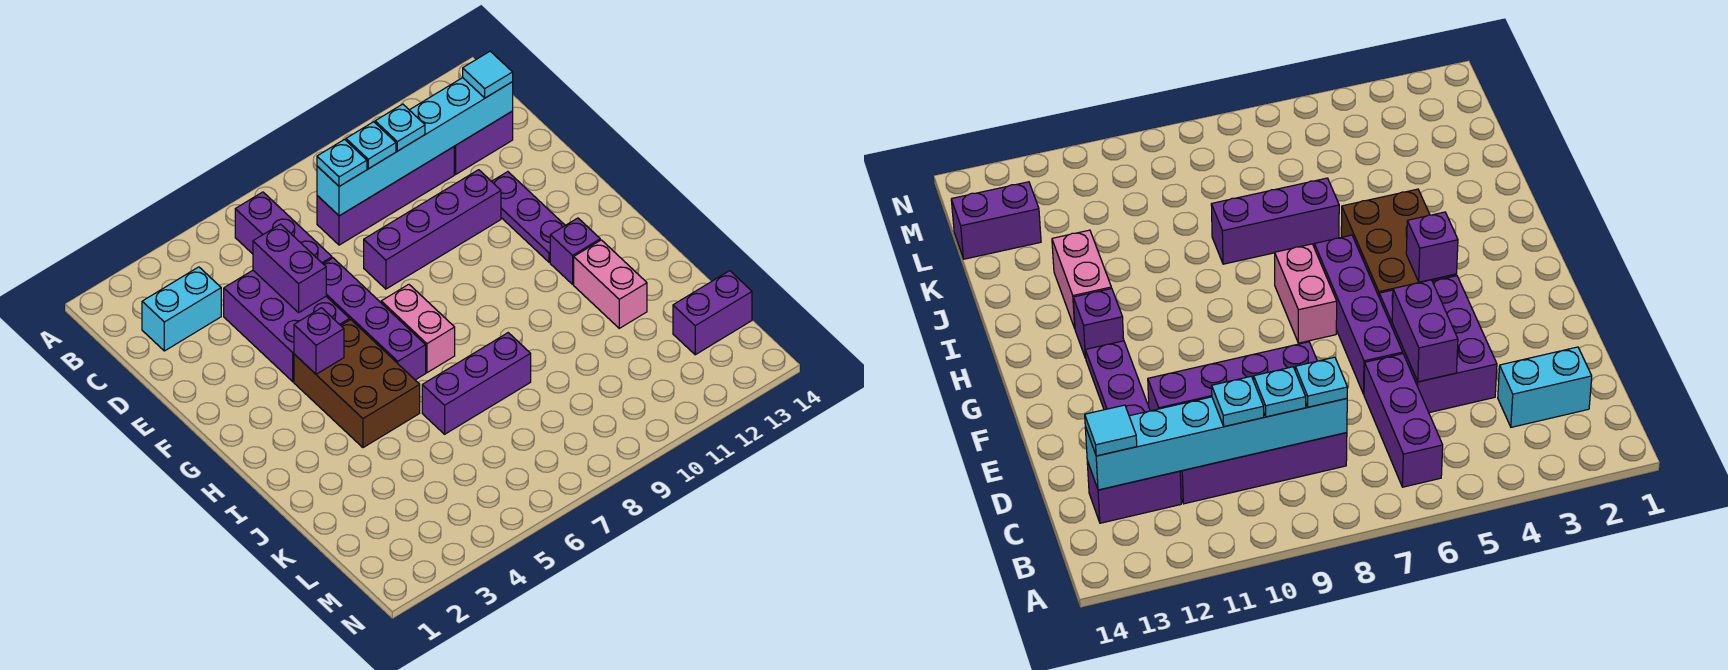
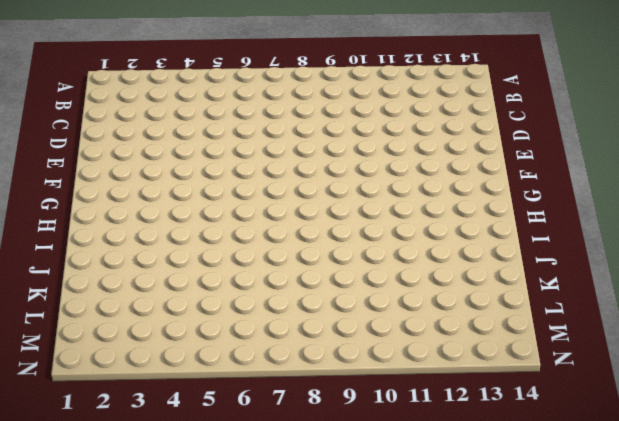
none -> purple brick B6:D6 level 1
none -> cyan brick C2:C3 level 1
none -> purple brick C8:C11 level 1

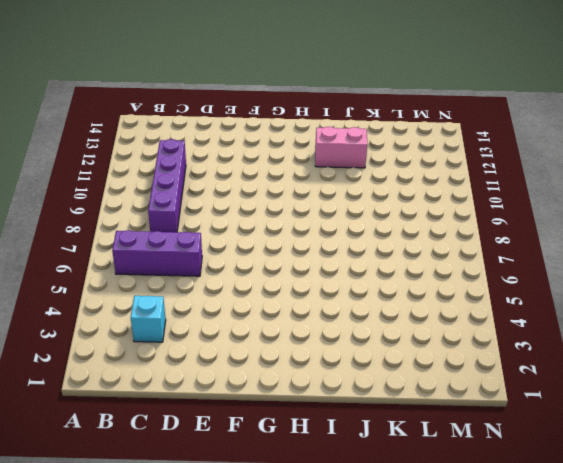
cyan brick C3 level 1 -> cyan brick C2:C3 level 1
none -> purple brick C12:C13 level 1
none -> purple brick D4:F5 level 1
none -> purple brick E6:H6 level 1

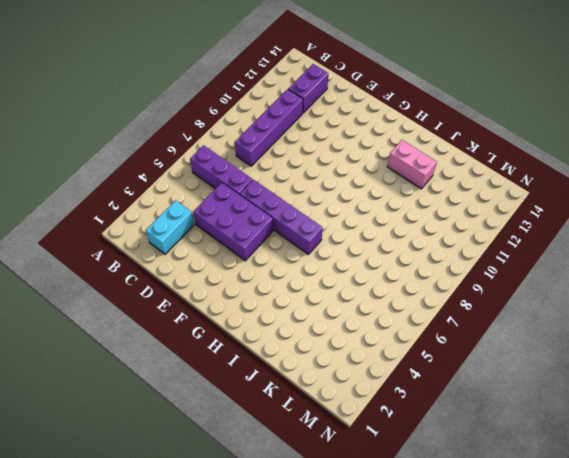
none -> purple brick E8:E11 level 1
none -> purple plate E12:G12 level 1
none -> brown brick G4:I5 level 1

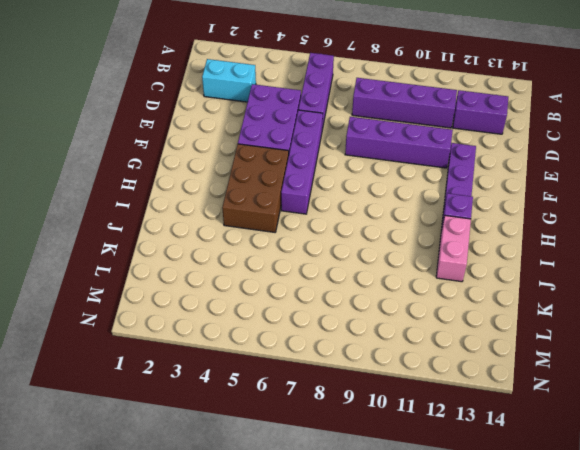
none -> pink brick G7:H7 level 1
none -> purple brick J6:J8 level 1
none -> purple brick L13:L14 level 1

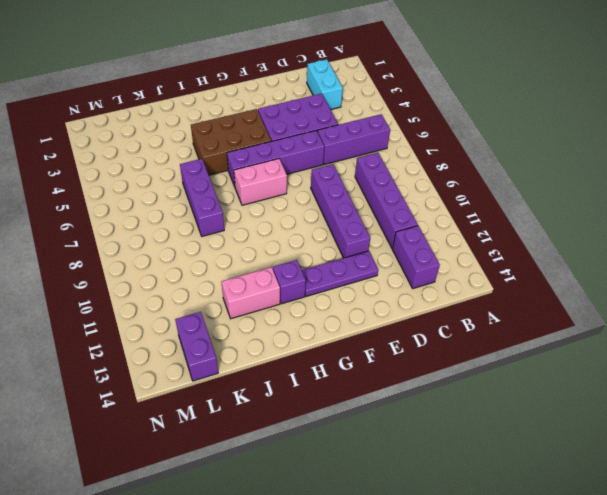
none -> cyan brick C8:C13 level 2
none -> purple brick D5:E5 level 2
none -> purple brick G4 level 2

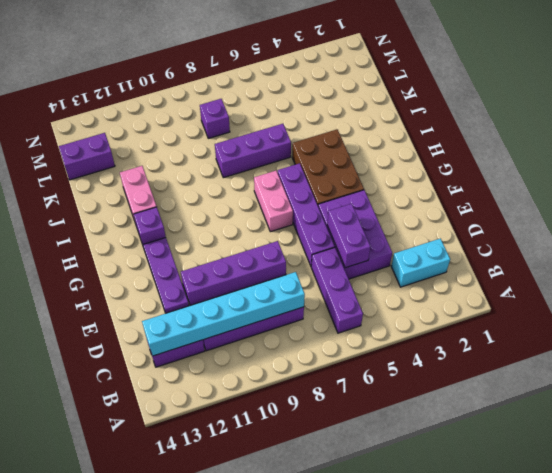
purple brick L8 level 1 -> purple brick G4 level 2
none -> cyan plate C8 level 3
none -> cyan plate C9 level 3
none -> cyan plate C10 level 3

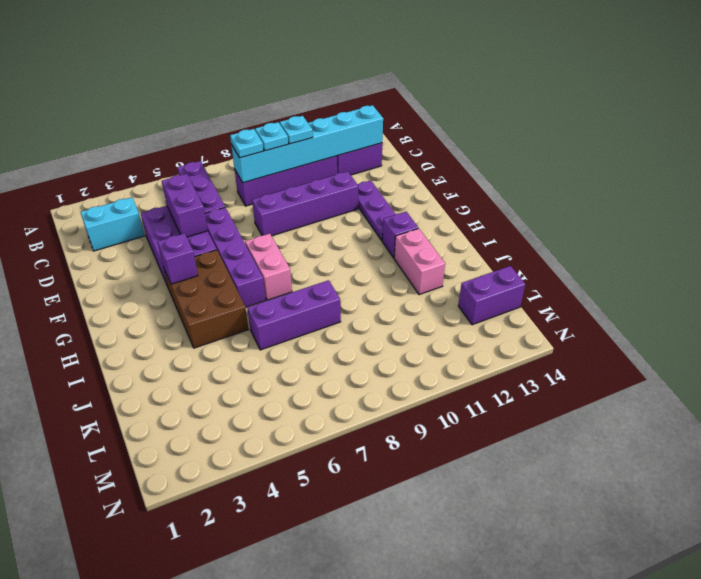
none -> cyan tile C13 level 3

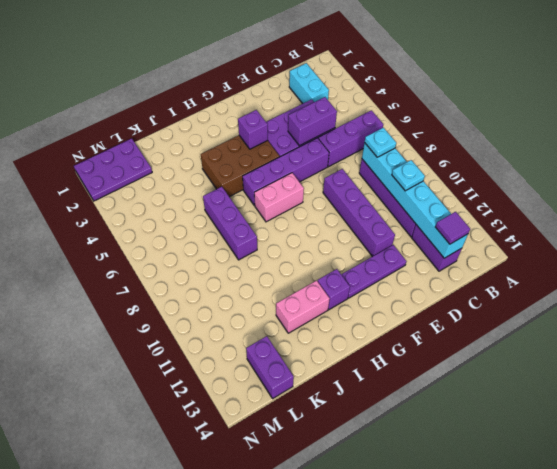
purple tile C13 level 3 -> cyan tile C13 level 3
purple plate L1:N2 level 1 -> none
none -> cyan plate C9 level 3

